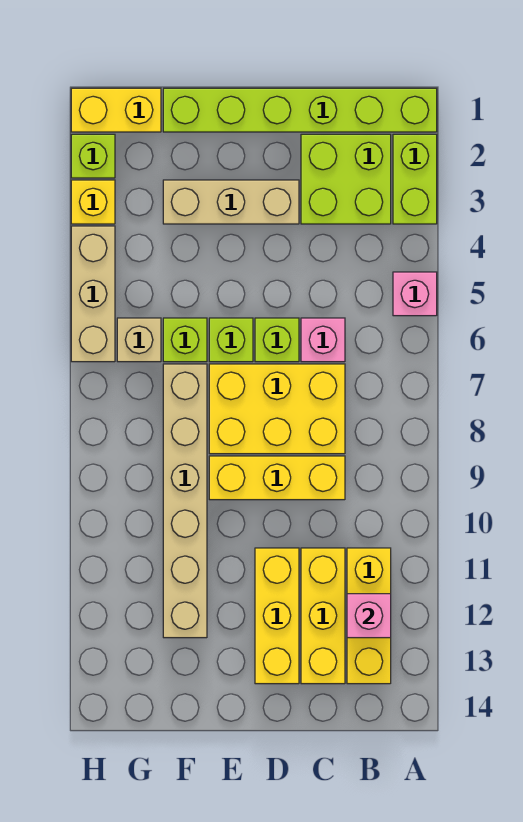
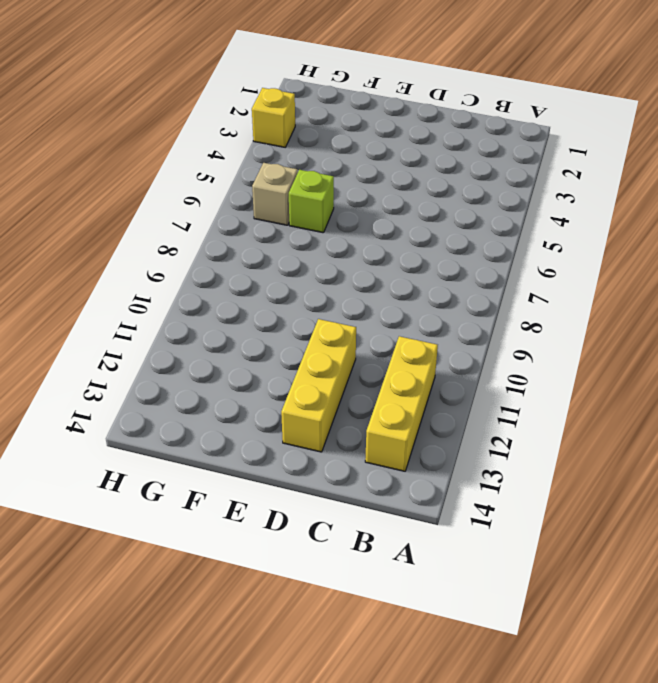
none -> lime brick A1:F1 level 1
none -> lime brick A2:A3 level 1
none -> pink brick A5 level 1

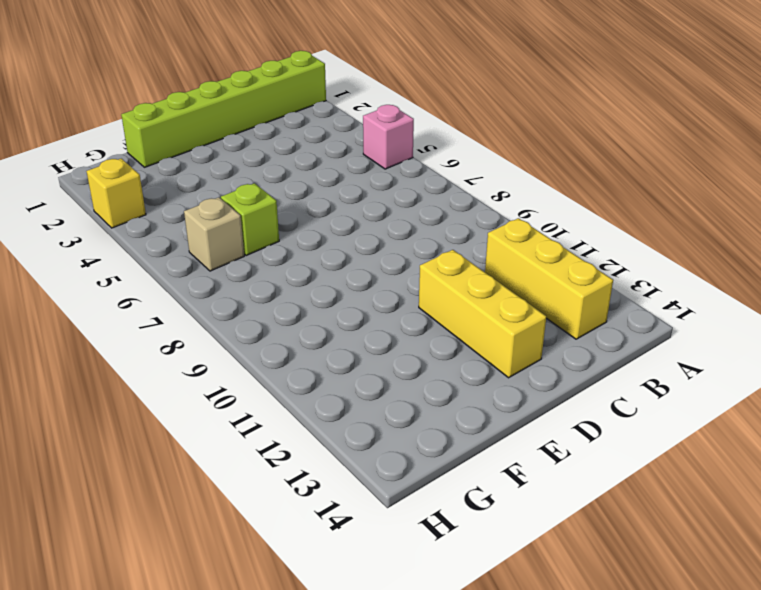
none -> lime brick A2:A3 level 1
none -> lime brick B2:C3 level 1
none -> pink brick C6 level 1

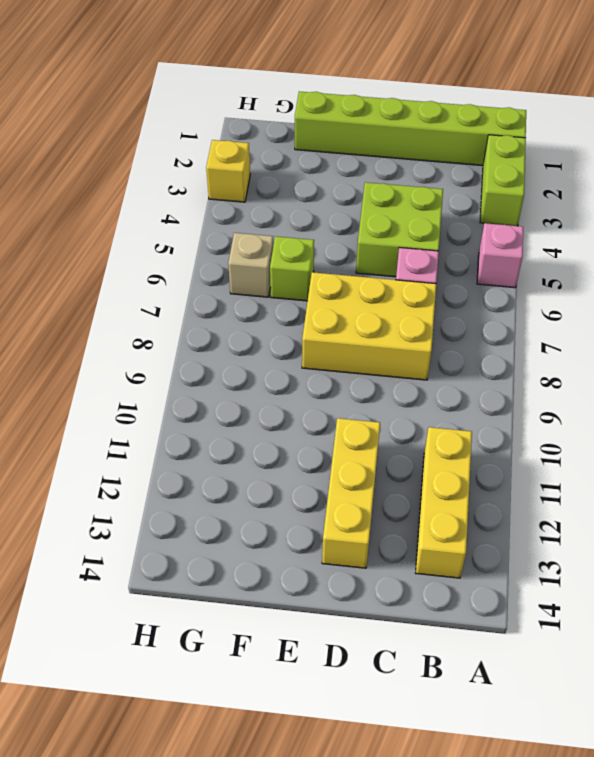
lime brick C4:D5 level 1 -> lime brick B2:C3 level 1
none -> yellow brick C9:E9 level 1
none -> yellow brick C11:C13 level 1
none -> tan brick D3:F3 level 1

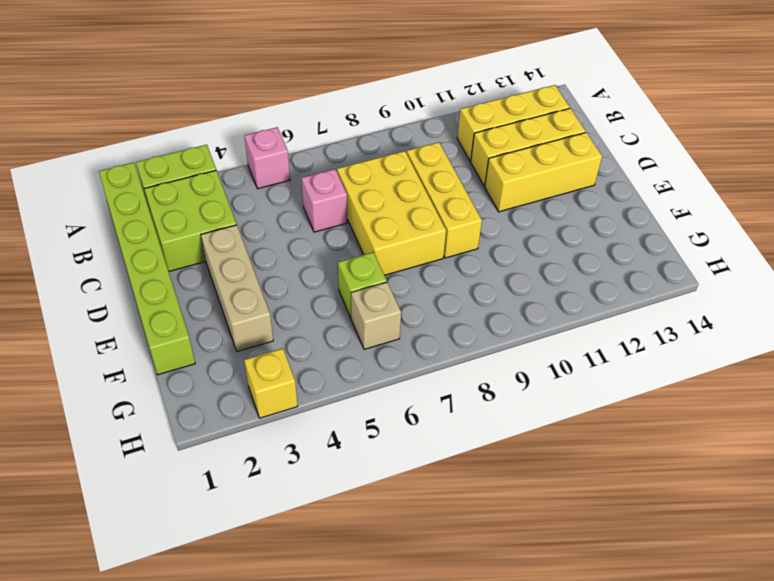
none -> lime brick D6 level 1
none -> lime brick E6 level 1
none -> tan brick F7:F12 level 1

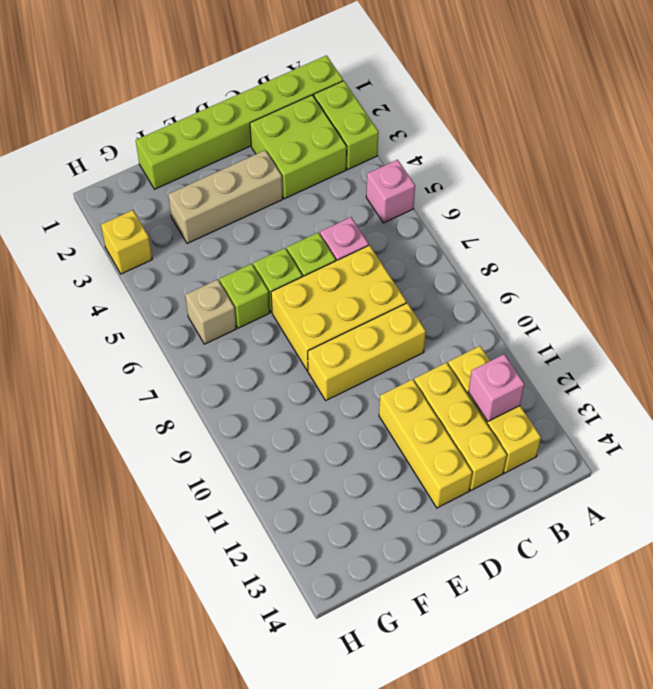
none -> tan brick F7:F12 level 1
none -> yellow brick G1:H1 level 1
none -> lime brick H2 level 1

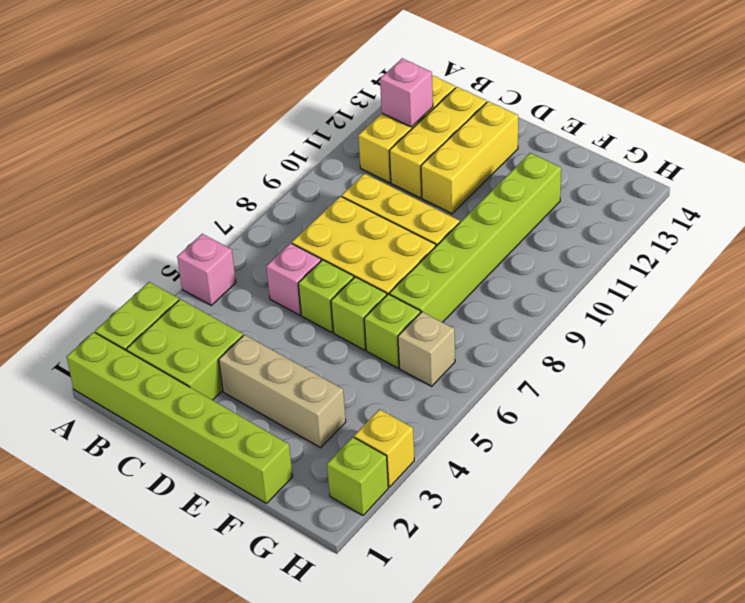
lime brick F7:F12 level 1 -> tan brick F7:F12 level 1
none -> yellow brick G1:H1 level 1
none -> tan brick H4:H6 level 1

